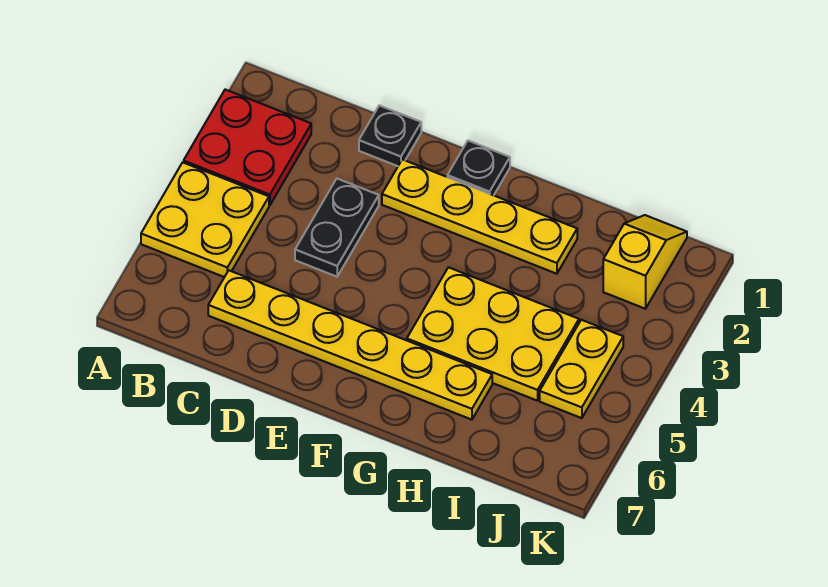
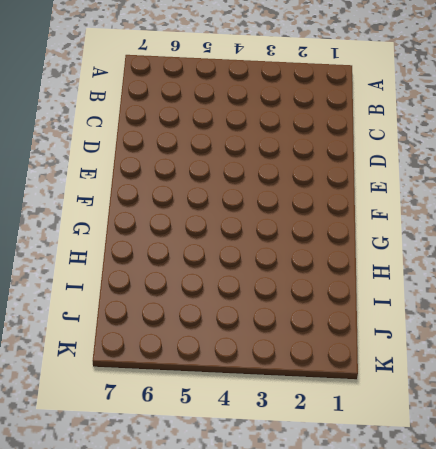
none -> red plate A2:B3 level 1
none -> yellow plate A4:B5 level 1

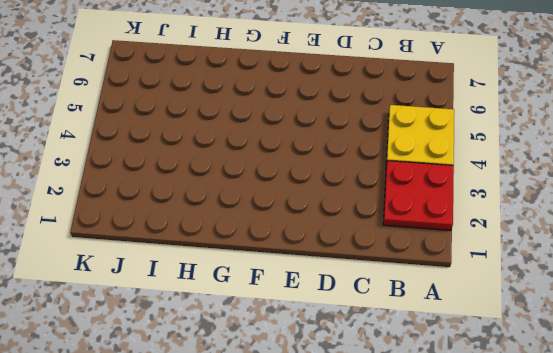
none -> yellow plate C6:H6 level 1
none -> black plate D1 level 1

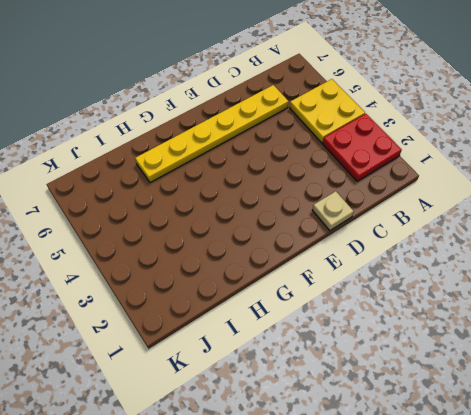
tan plate D1 level 1 -> black plate D1 level 1
none -> black plate D3:D4 level 1
none -> yellow plate E2:H2 level 1

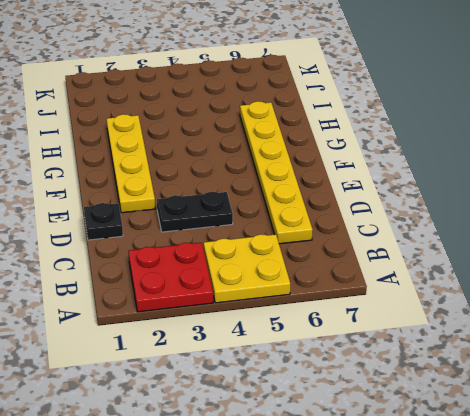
none -> black plate F1 level 1
none -> yellow plate G4:I5 level 1

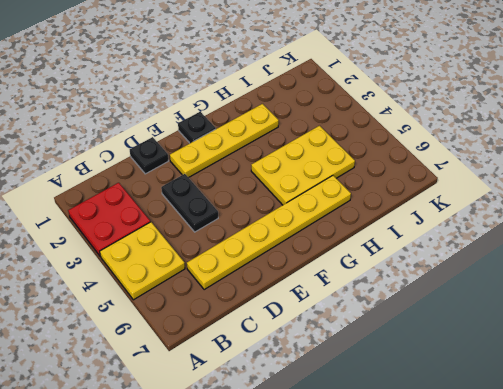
none -> yellow slope J1:J2 level 1 top 2
none -> yellow plate J4:J5 level 1

